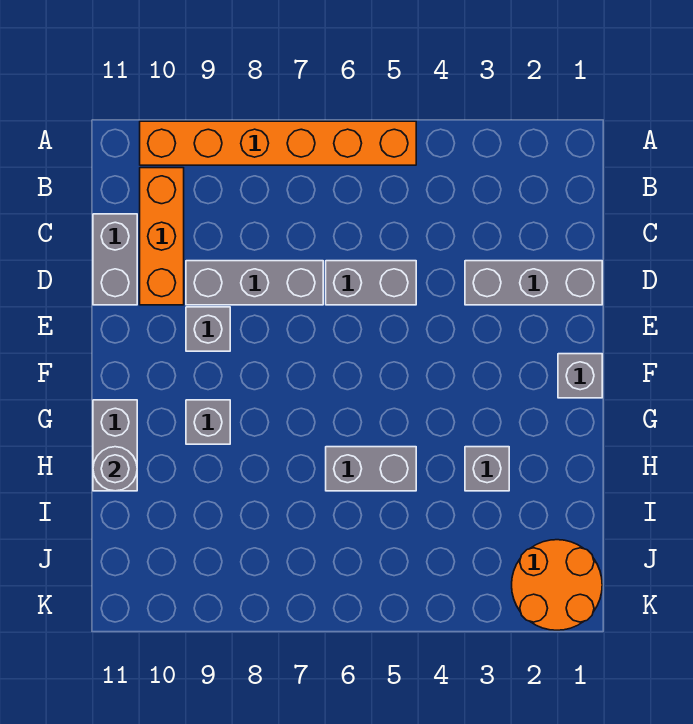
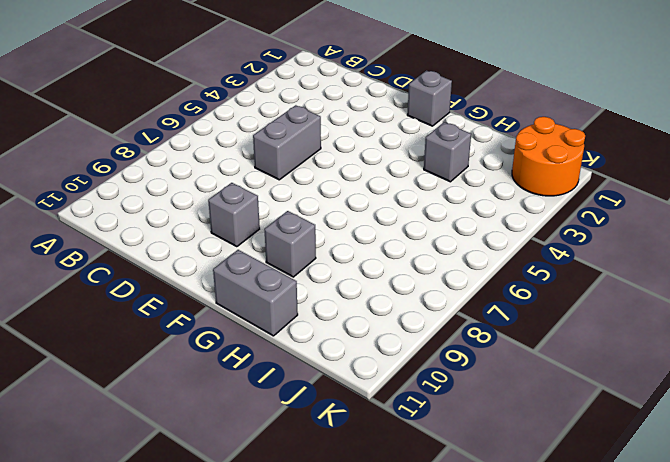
none -> orange brick A5:A10 level 1
none -> orange brick B10:D10 level 1
none -> grey brick C11:D11 level 1

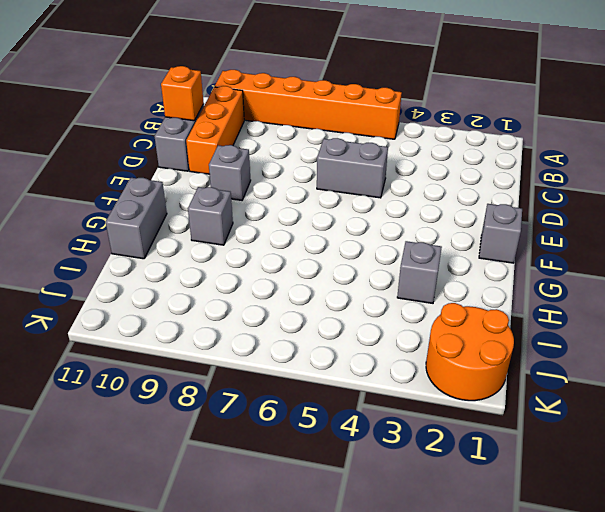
orange brick C11 level 2 -> none
none -> grey brick D1:D3 level 1
none -> grey brick D7:D9 level 1
none -> grey brick H5:H6 level 1

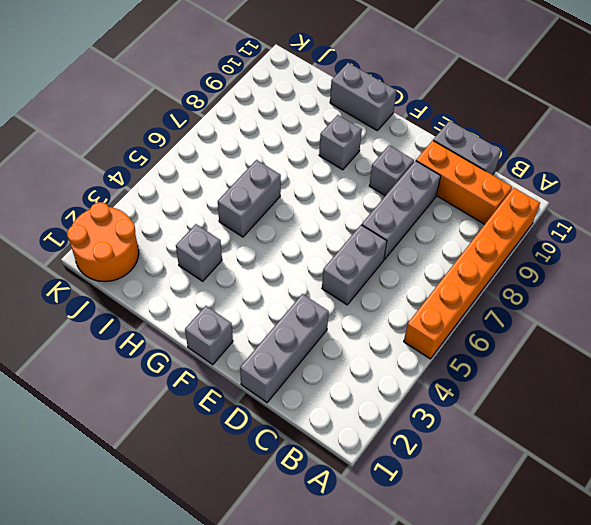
none -> grey round brick H11 level 2

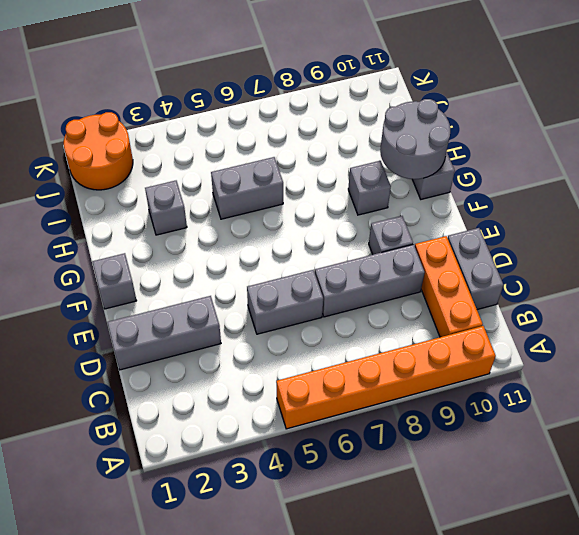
grey round brick G10:H11 level 2 -> grey round brick H11 level 2

